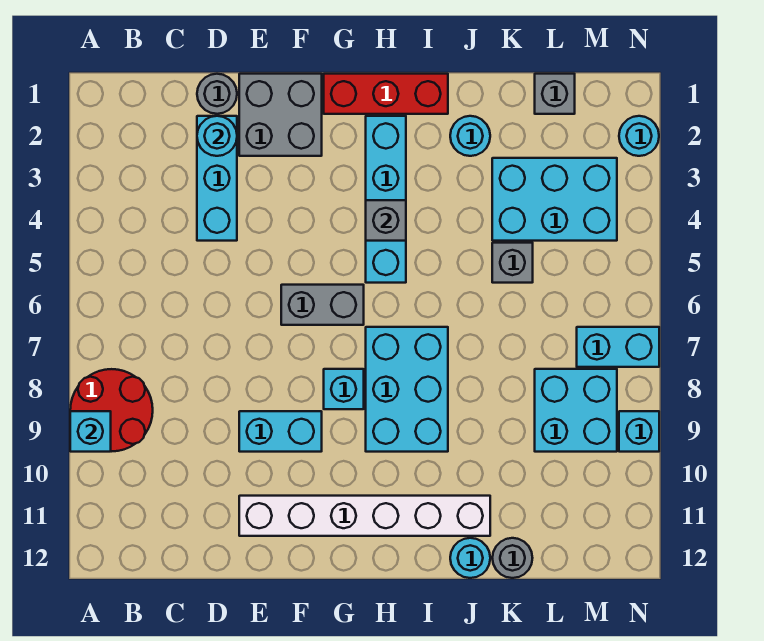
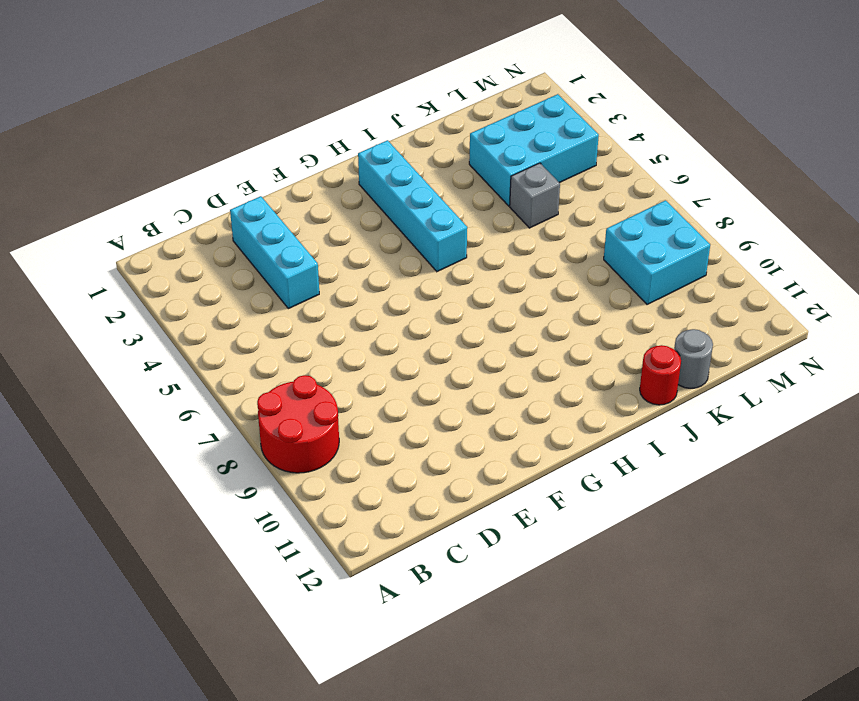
red round brick J12 level 1 -> cyan round brick J12 level 1
none -> grey round brick D1 level 1
none -> grey brick E1:F2 level 1
none -> cyan brick E9:F9 level 1

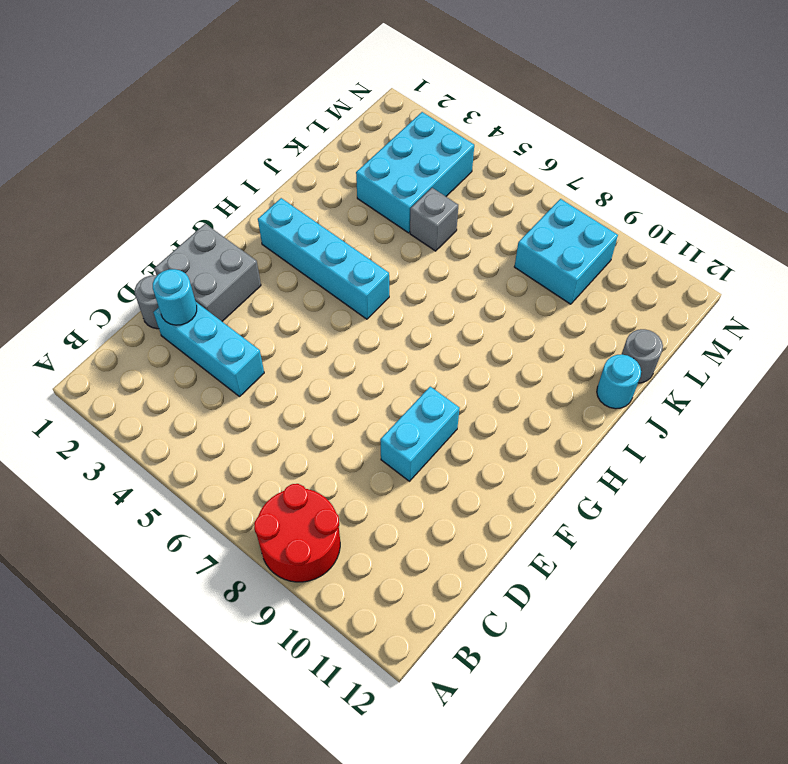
none -> white brick E11:J11 level 1
none -> grey brick F6:G6 level 1
none -> red brick G1:I1 level 1

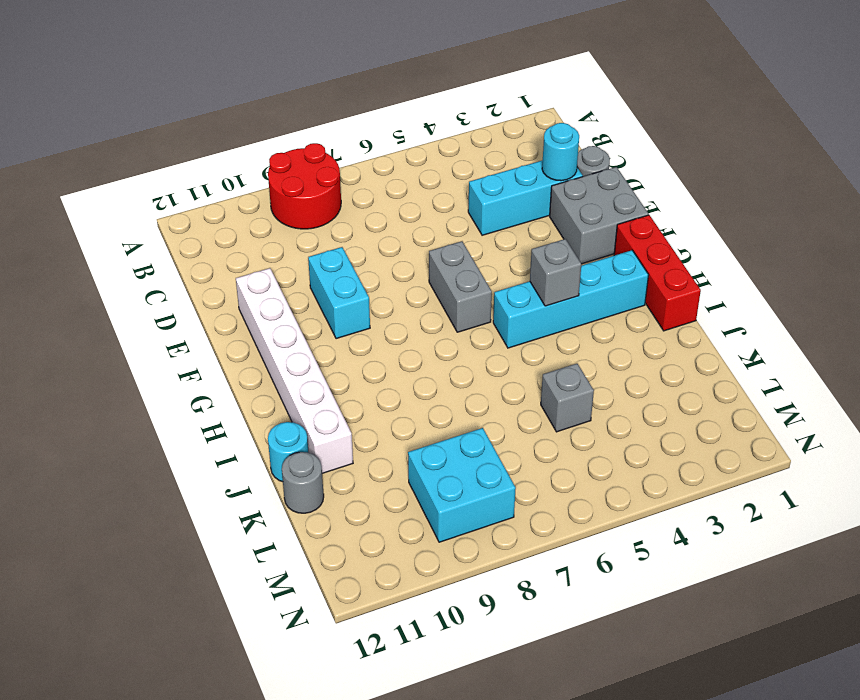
none -> cyan brick G8 level 1
none -> cyan brick H7:I9 level 1
none -> cyan round brick J2 level 1

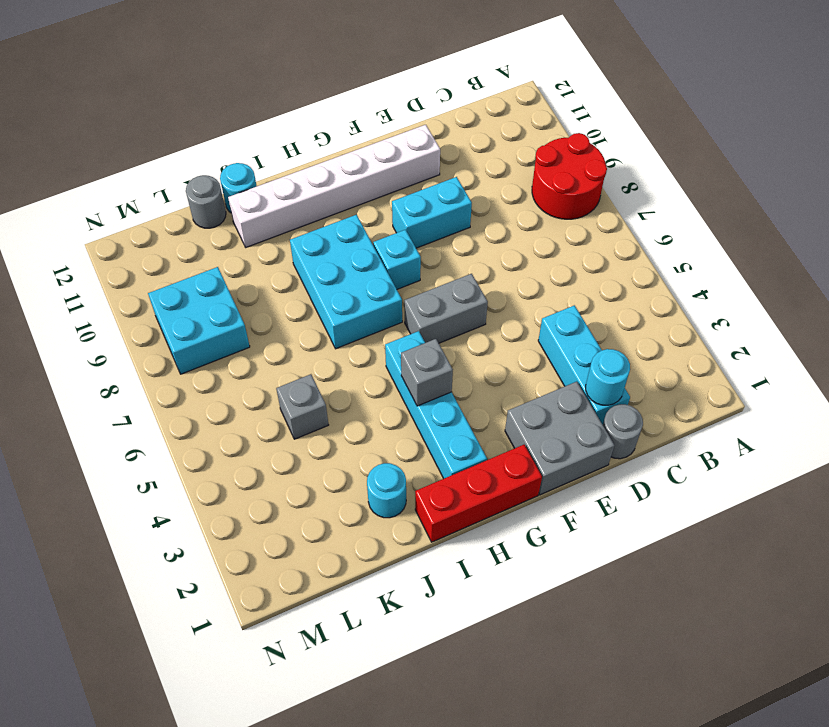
none -> cyan brick K3:M4 level 1
none -> grey brick L1 level 1
none -> cyan brick M7:N7 level 1

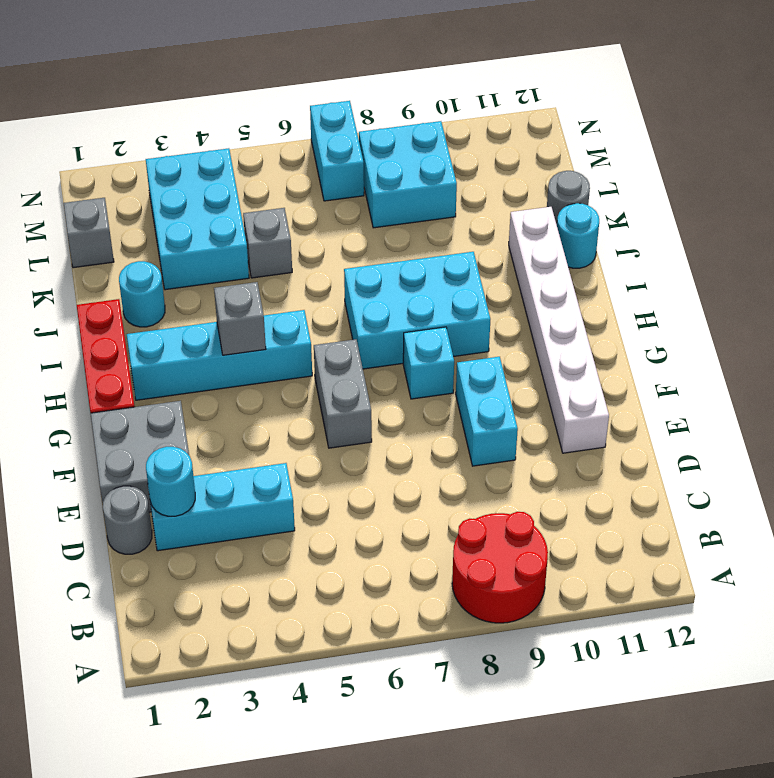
none -> cyan round brick N2 level 1
none -> cyan brick N9 level 1
none -> cyan brick A9 level 2

